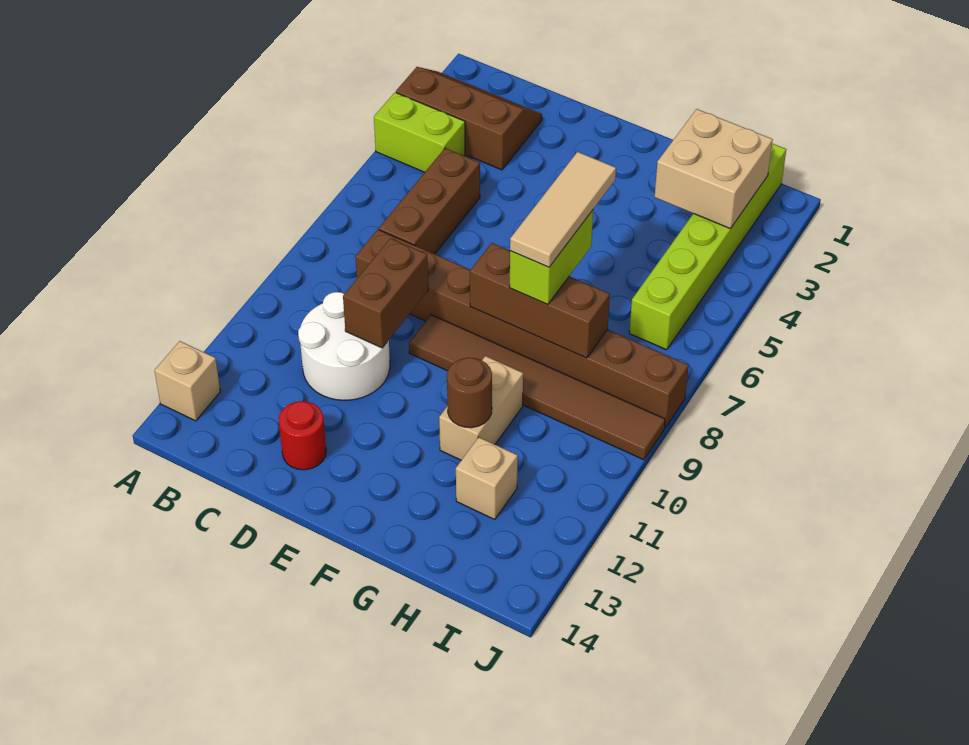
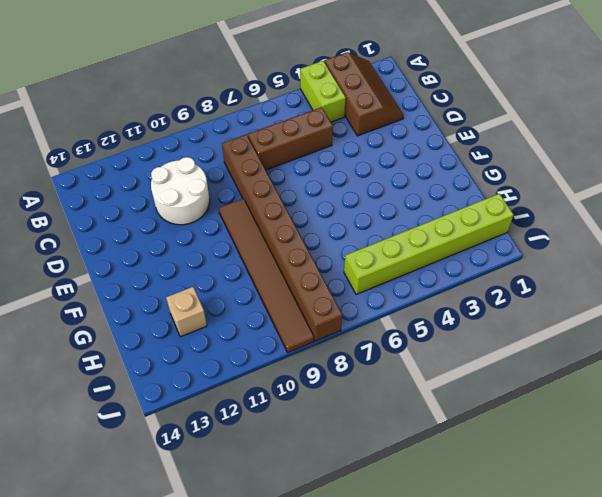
none -> tan brick A13 level 1
none -> red round brick D13 level 1
none -> tan brick G10:G11 level 1

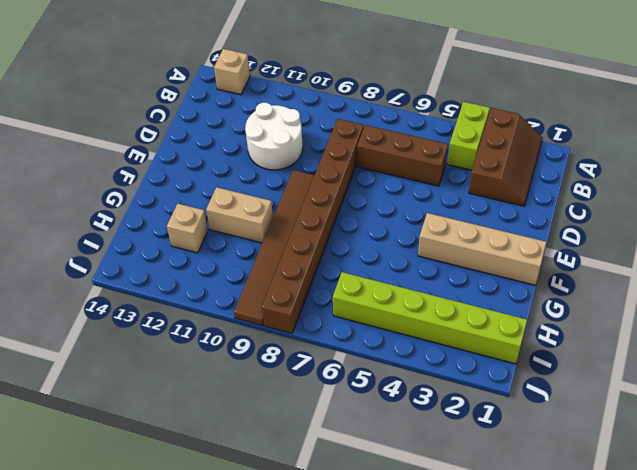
tan brick F1:F4 level 1 -> none
none -> red round brick D13 level 1
none -> brown brick D9:D10 level 2
none -> brown brick F8:H8 level 2

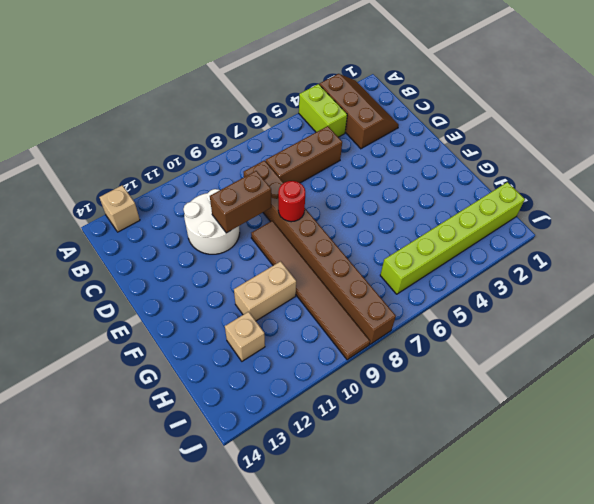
red round brick E8 level 2 -> red round brick D13 level 1
none -> brown brick F8:H8 level 2
none -> brown round brick G11 level 2
none -> tan brick H2:I3 level 2

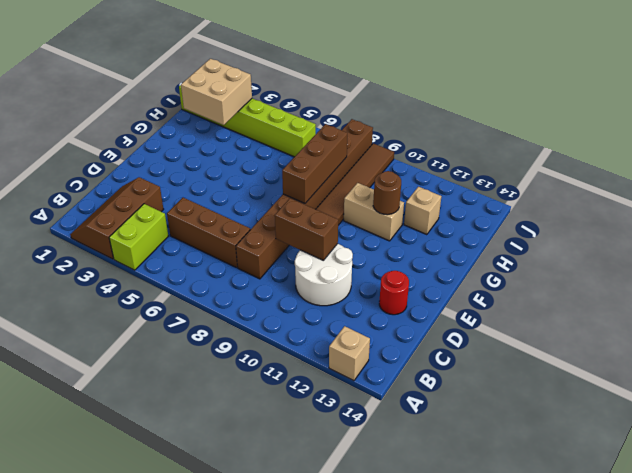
none -> lime brick G7:G8 level 3
none -> tan tile G6:G8 level 4

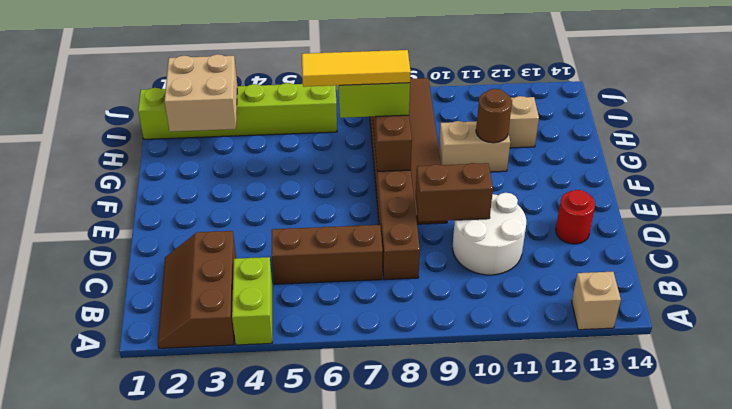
yellow tile G6:G8 level 4 -> tan tile G6:G8 level 4

